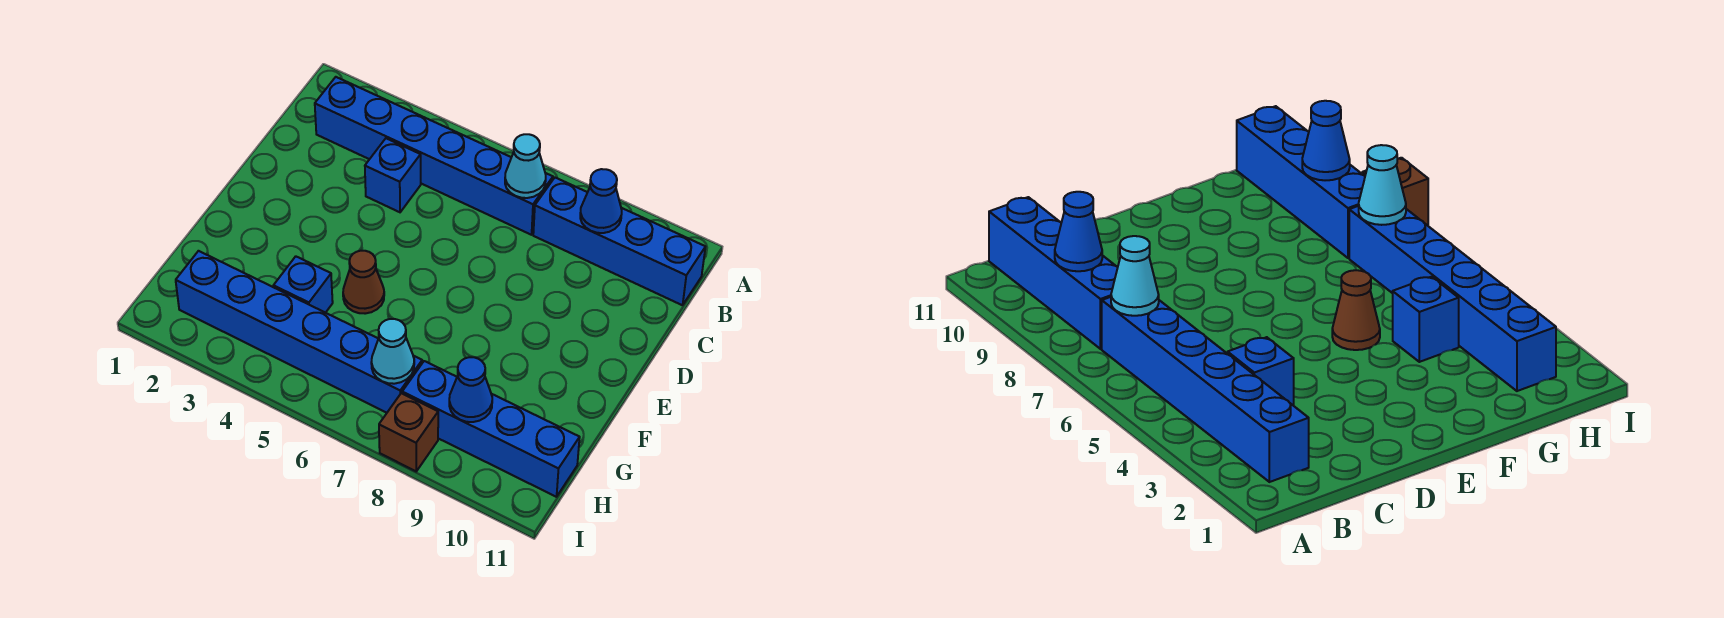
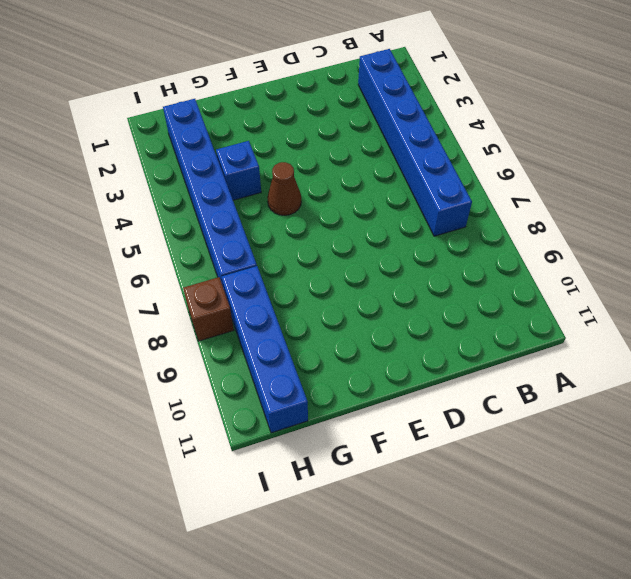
none -> blue brick B8:B11 level 1
none -> blue brick C4 level 1
none -> cyan cone B7 level 2

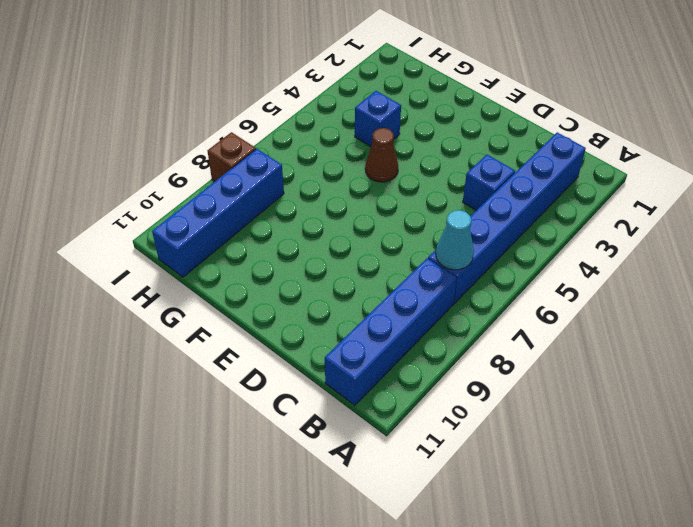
none -> blue brick H2:H7 level 1
none -> blue cone B9 level 2
none -> cyan cone H7 level 2

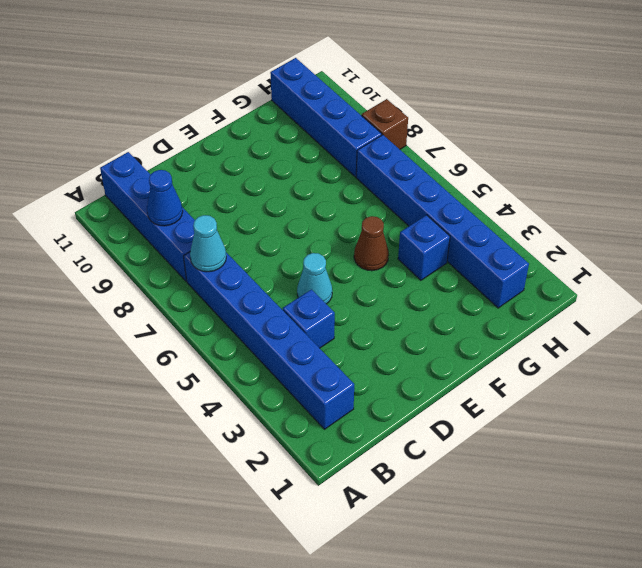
cyan cone D5 level 1 -> cyan cone H7 level 2
none -> blue cone H9 level 2

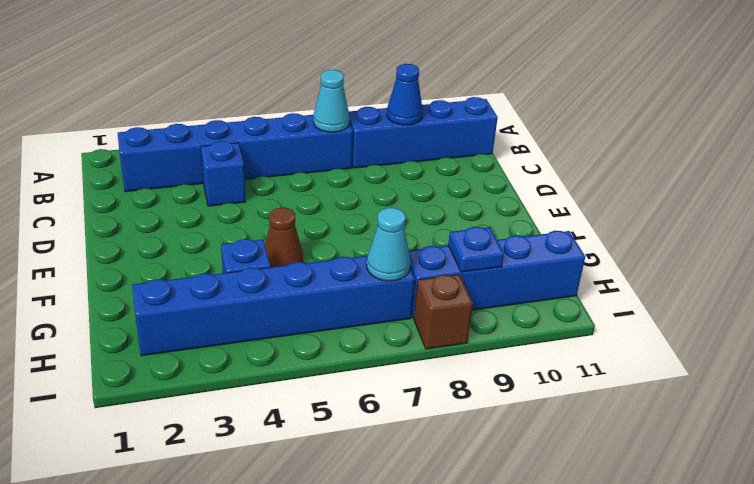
blue plate H9 level 2 -> blue cone H9 level 2

